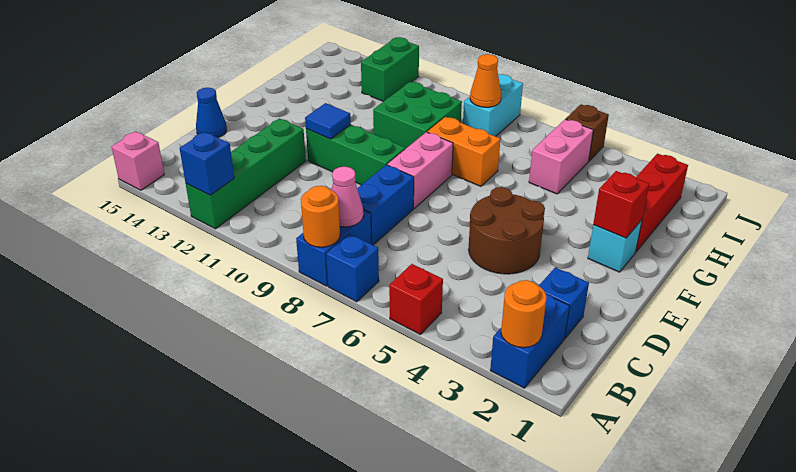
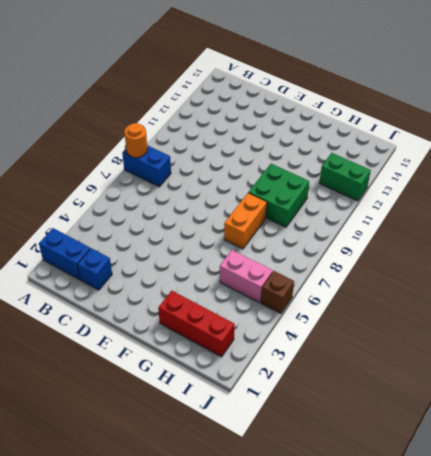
none -> red brick A5 level 1
none -> blue brick A7 level 1
none -> green brick A12:D12 level 1

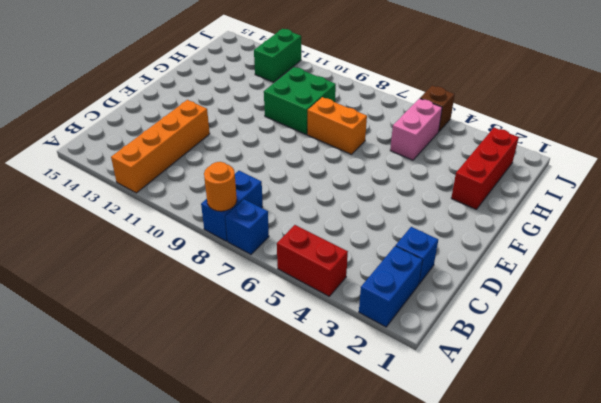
red brick A4:A5 level 1 -> red brick A5 level 1
orange brick A12:D12 level 1 -> green brick A12:D12 level 1
none -> pink brick A15 level 1
none -> blue brick C8:D8 level 1
none -> brown round brick D4:E5 level 1

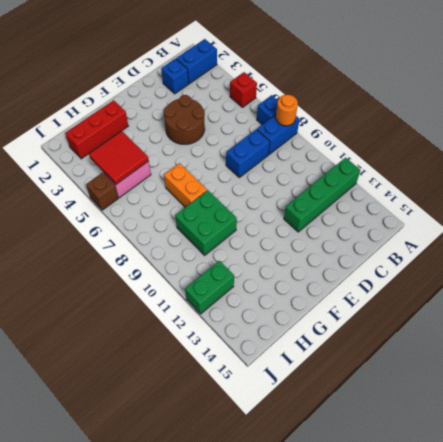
red tile H4:I5 level 2 -> none
none -> pink brick A15 level 1
none -> blue cone D15 level 1
none -> pink brick E8:F8 level 1

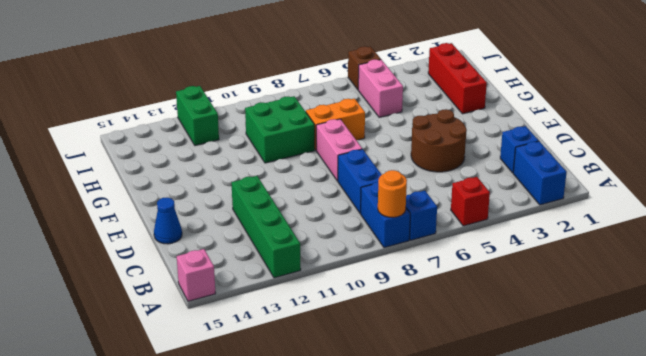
none -> green brick E9:E11 level 1
none -> cyan brick F2 level 1
none -> cyan brick I8:J8 level 1

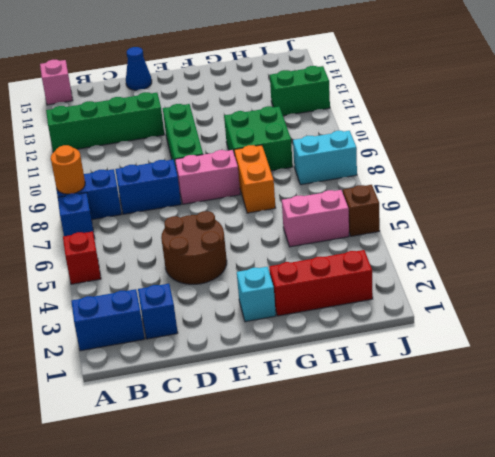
none -> orange round brick A2 level 2
none -> blue brick A12 level 2
none -> pink cone B8 level 2

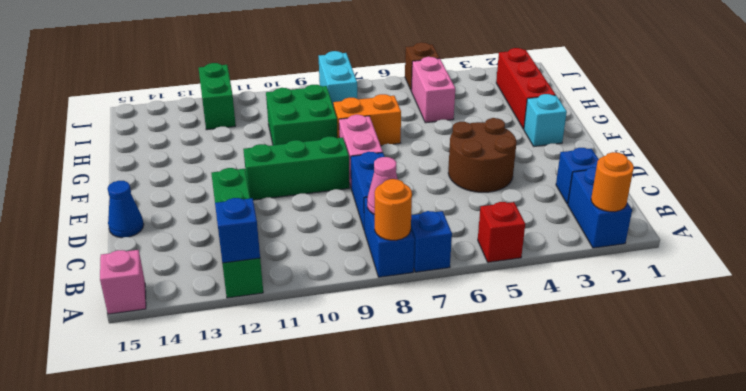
none -> blue tile E11 level 2
none -> red brick F2 level 2
none -> orange cone I8 level 2

